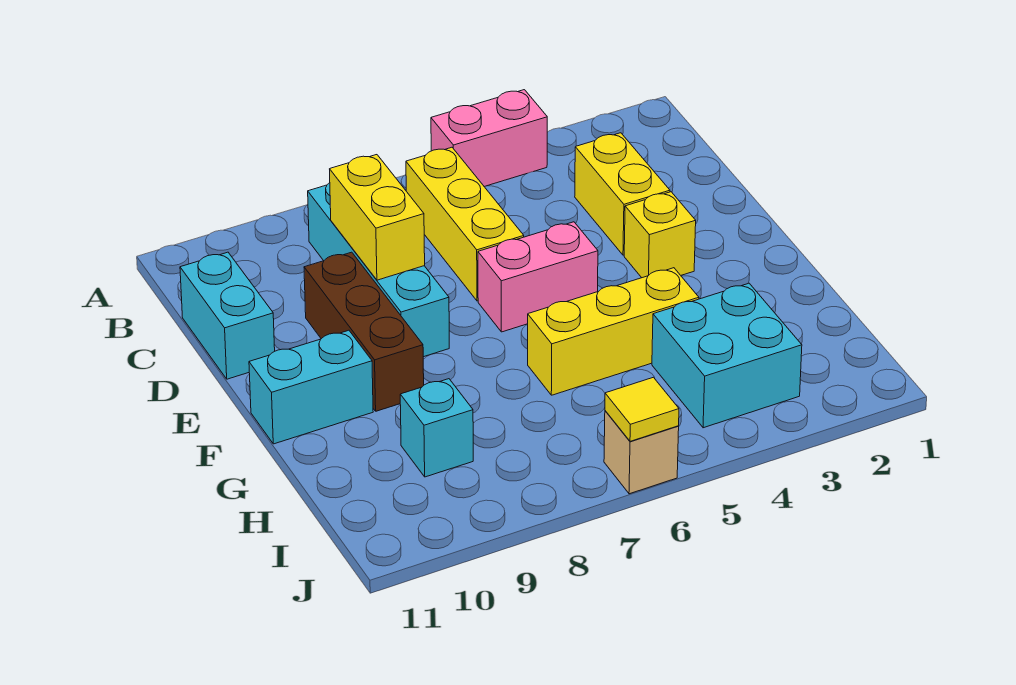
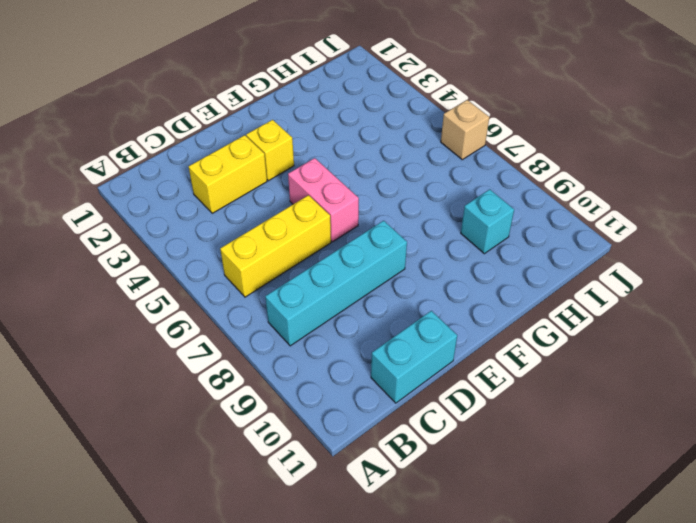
none -> pink brick A4:A5 level 1
none -> brown brick D9:F9 level 1
none -> cyan brick F10:F11 level 1

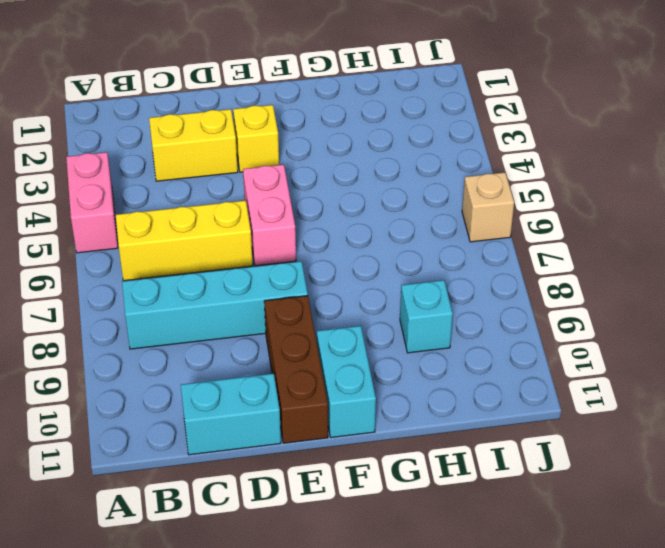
brown brick E9:E11 level 1 -> brown brick D9:F9 level 1
none -> yellow brick G4:G6 level 1
none -> cyan brick H3:I4 level 1
none -> yellow brick C8:D8 level 2

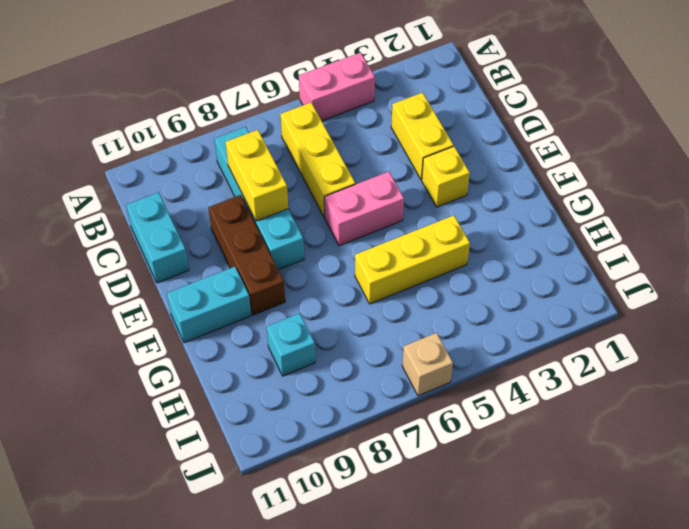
none -> cyan brick H3:I4 level 1
none -> yellow tile J6 level 2

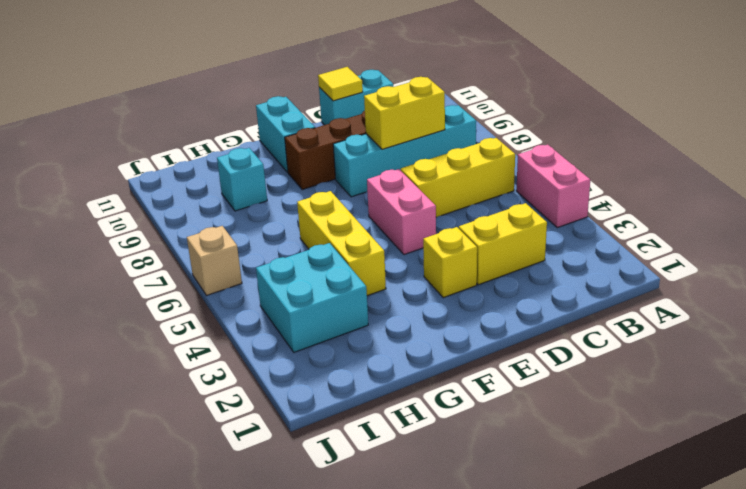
yellow tile D11 level 2 -> yellow tile J6 level 2

